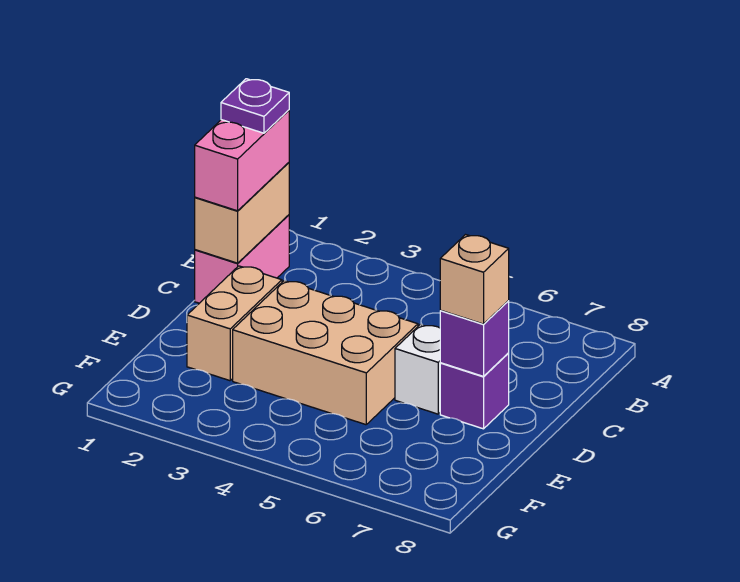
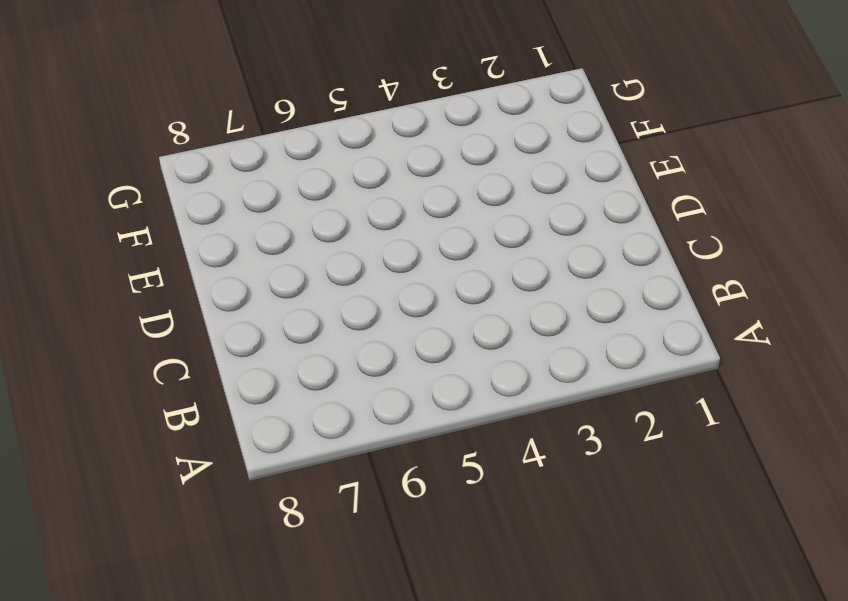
none -> pink brick B1:C1 level 1
none -> tan brick D2:E2 level 1

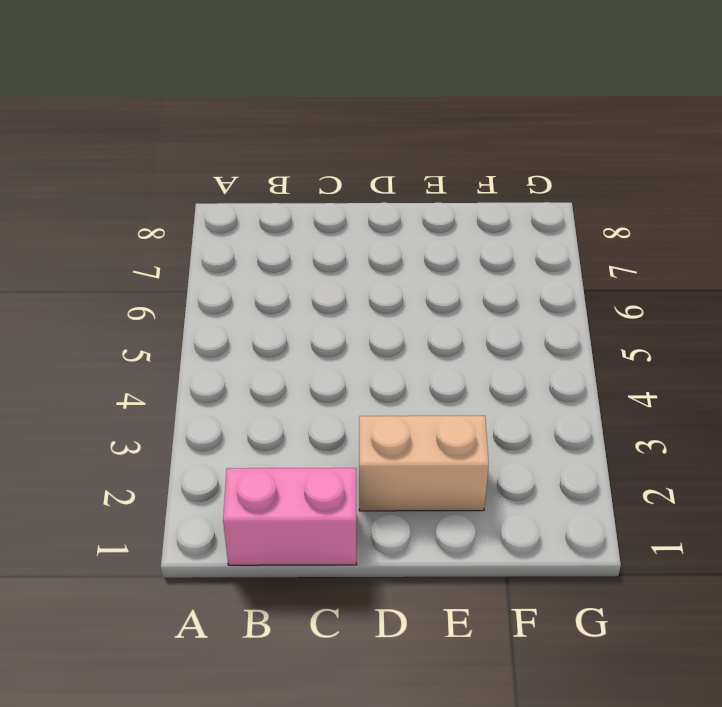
none -> tan brick D3:E5 level 1
none -> white brick D6 level 1

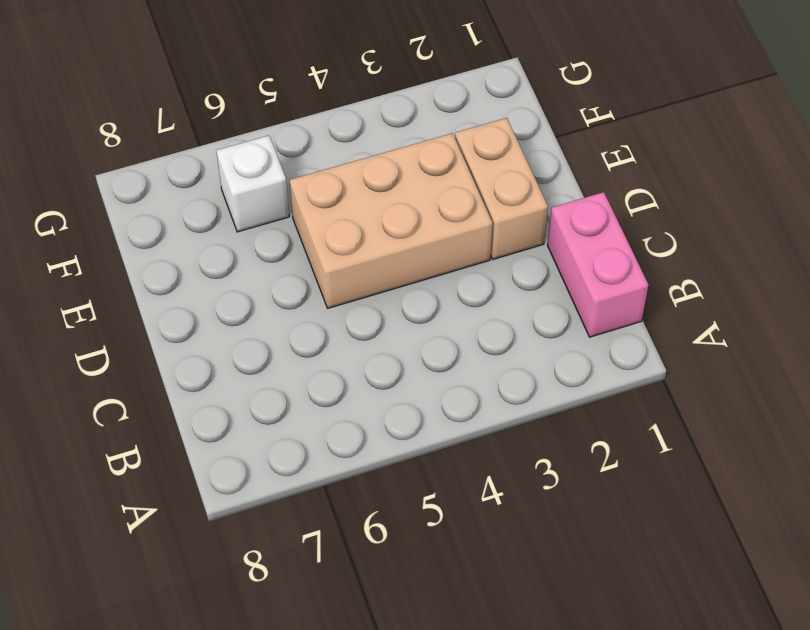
white brick F6 level 1 -> white brick D6 level 1
none -> purple brick D7 level 1
none -> tan brick B1:C1 level 2

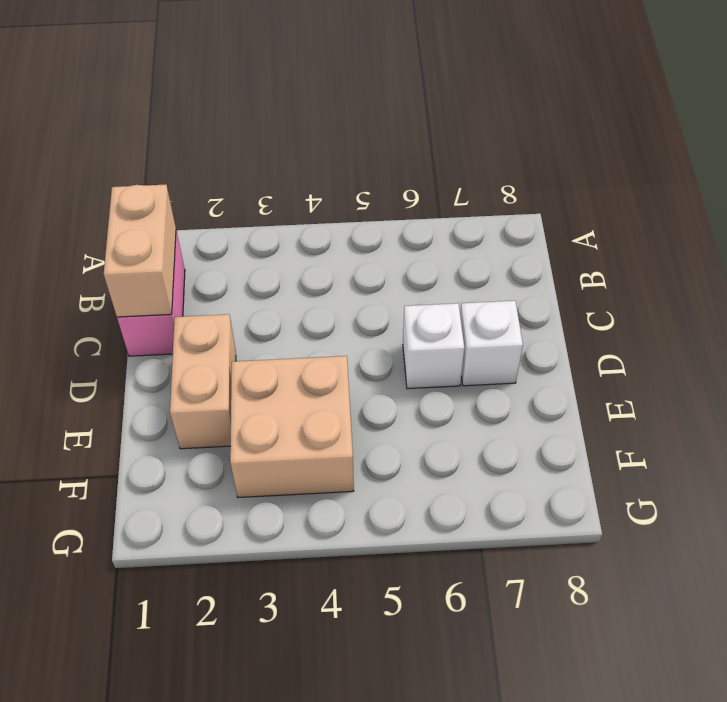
white brick D7 level 1 -> purple brick D7 level 1
tan brick E3:F4 level 1 -> tan brick D3:E5 level 1
none -> purple brick D7 level 2
none -> pink brick B1:C1 level 3

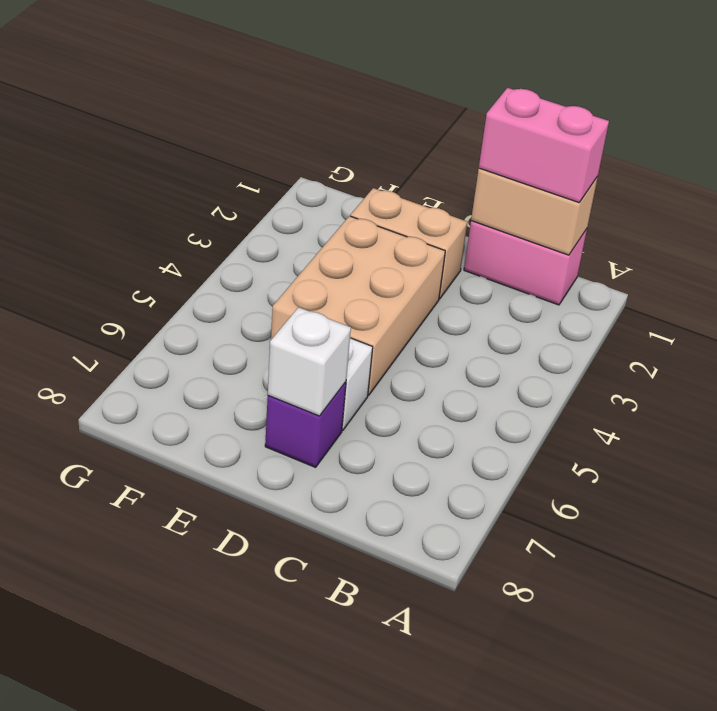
white brick D7 level 2 -> purple brick D7 level 2
none -> tan brick D7 level 3
none -> purple plate B1 level 4

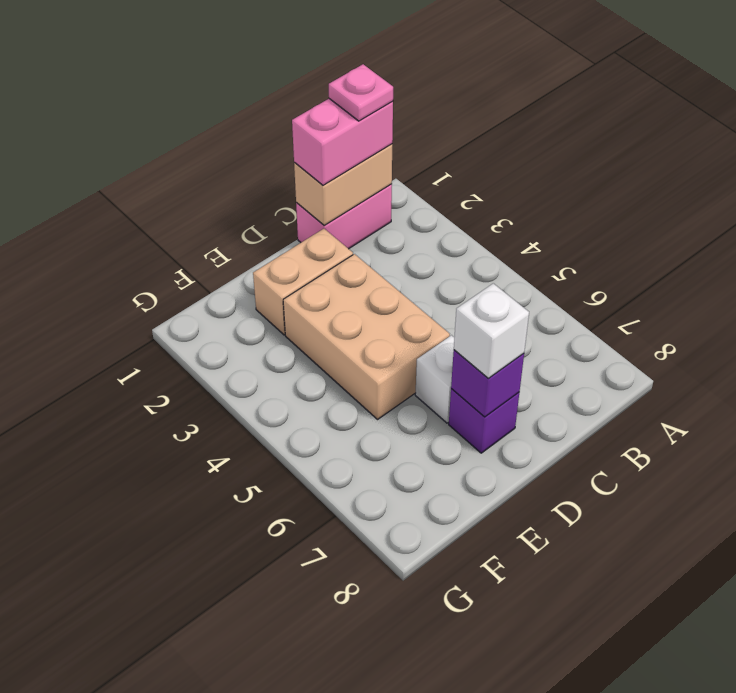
pink plate B1 level 4 -> purple plate B1 level 4
white brick D7 level 3 -> tan brick D7 level 3

